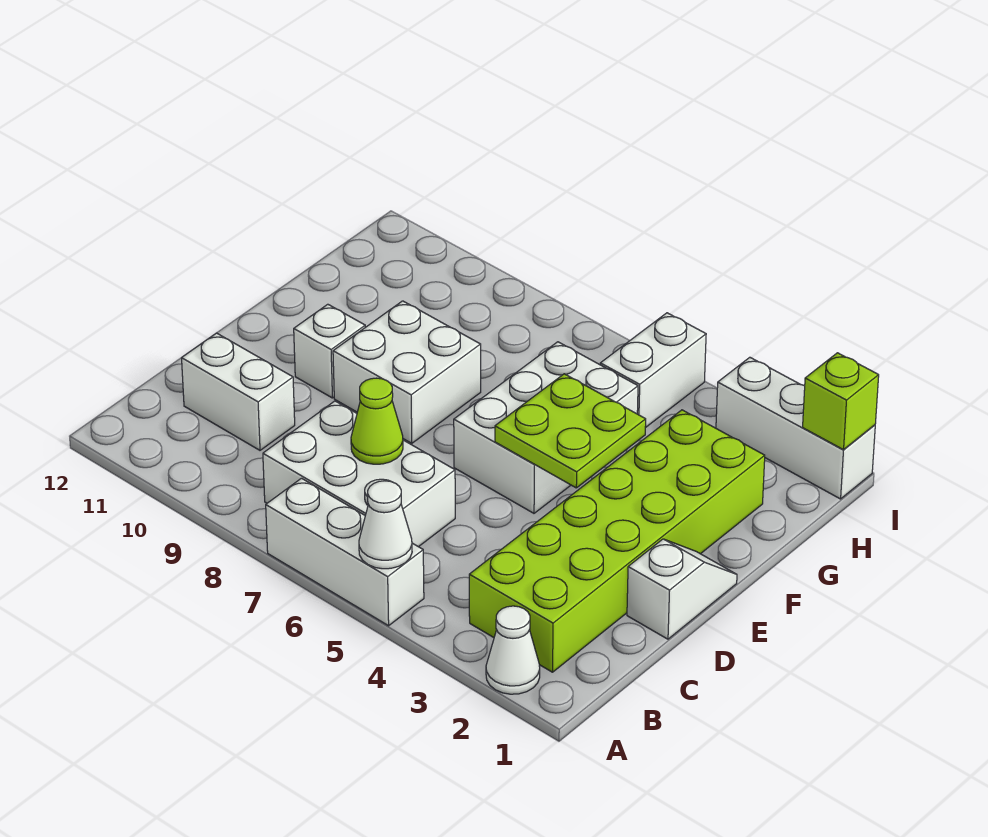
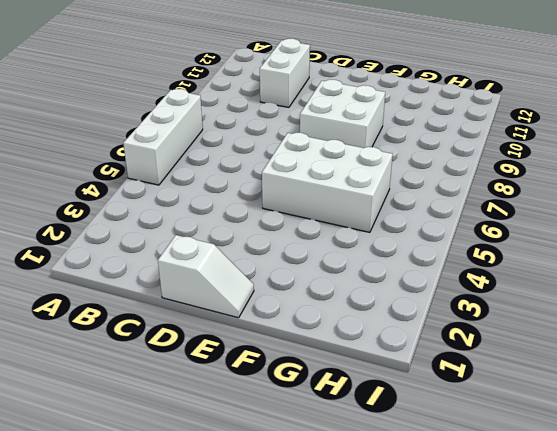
none -> white cone A2 level 1
none -> lime brick B2:G3 level 1
none -> white brick B6:C8 level 1

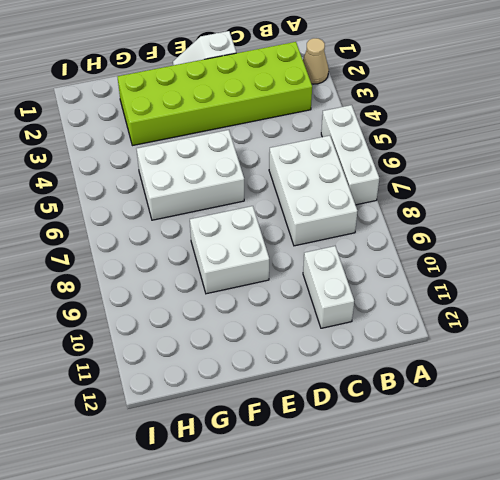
tan cone A2 level 1 -> white cone A2 level 1
none -> white brick E10 level 1
none -> white brick H5:I5 level 1
none -> white brick I1:I3 level 1

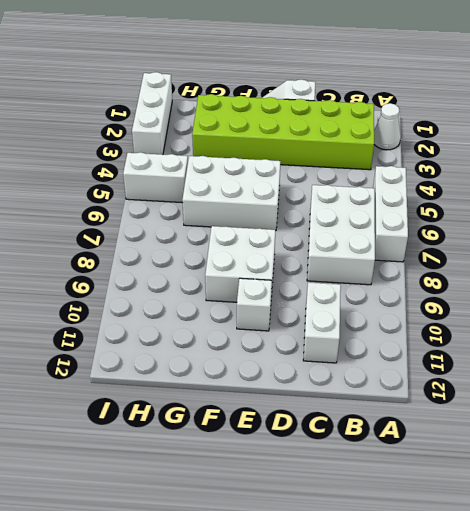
none -> white cone A5 level 2
none -> lime cone C7 level 2
none -> lime plate E4:F5 level 2

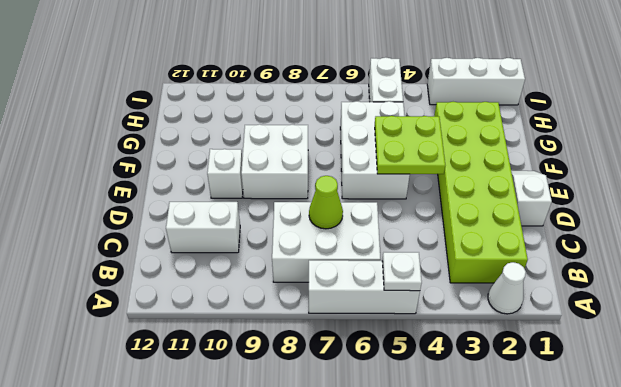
white plate A5 level 2 -> white cone A5 level 2
none -> lime brick I1 level 2

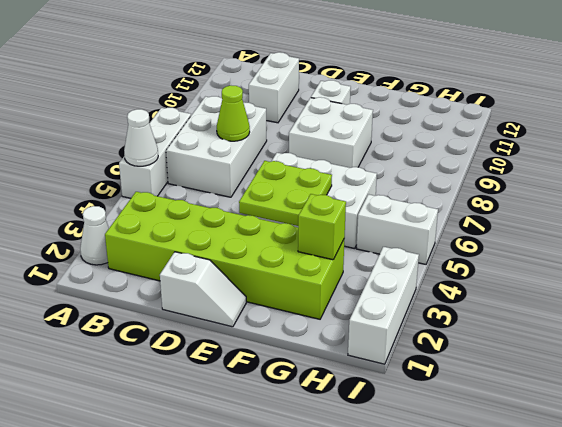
lime brick G3 level 2 -> lime brick I1 level 2

